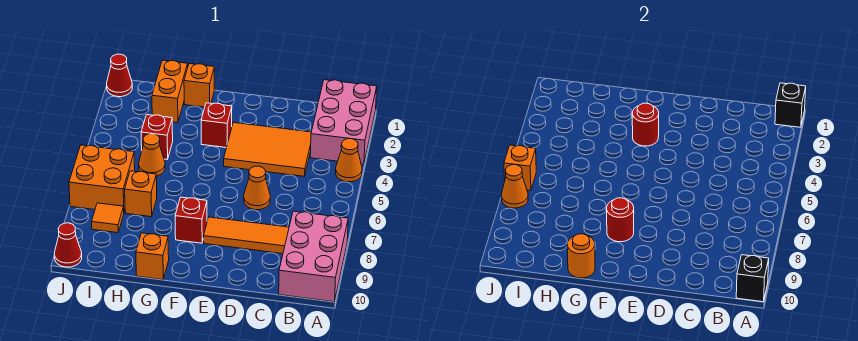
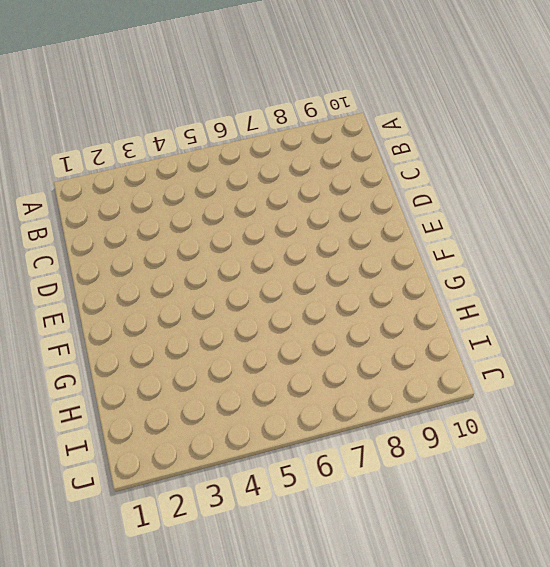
none -> pink brick A1:B3 level 1
none -> orange cone A4 level 1
none -> pink brick A8:B10 level 1

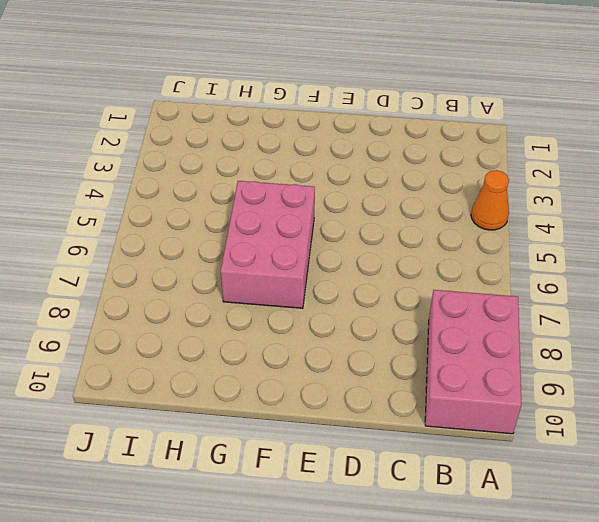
pink brick F5:G7 level 1 -> pink brick A1:B3 level 1
none -> orange tile C3:E4 level 1
none -> orange tile C8:E8 level 1
none -> orange cone D6 level 1

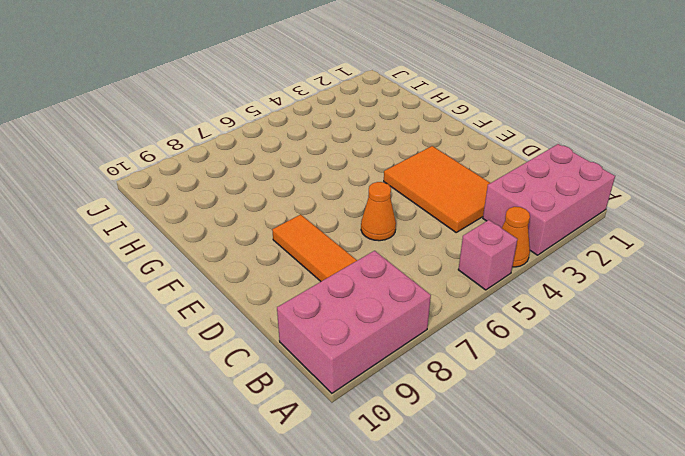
pink brick A5 level 1 -> none
none -> red brick F3 level 1
none -> red brick F8 level 1
none -> orange brick G1 level 1

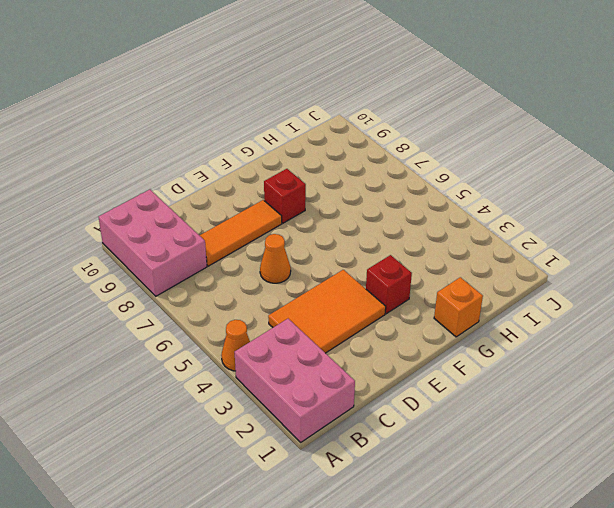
none -> orange brick G10 level 1
none -> orange brick H1:H2 level 1
none -> red brick H4 level 1

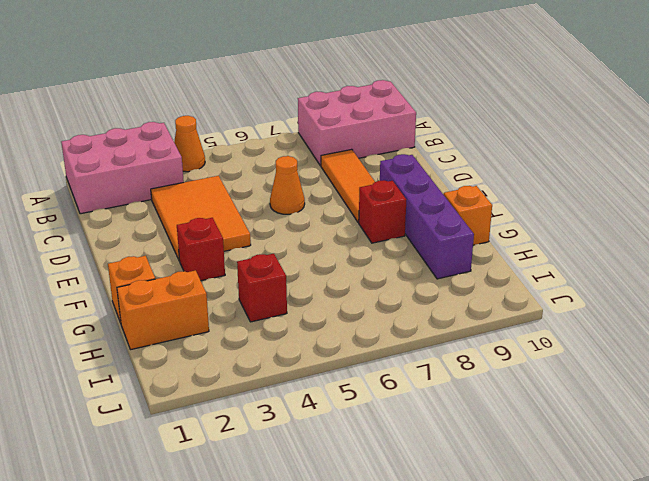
purple brick E9:H9 level 1 -> none
none -> orange cone H5 level 1
none -> orange brick H7 level 1
none -> orange brick I6:J7 level 1

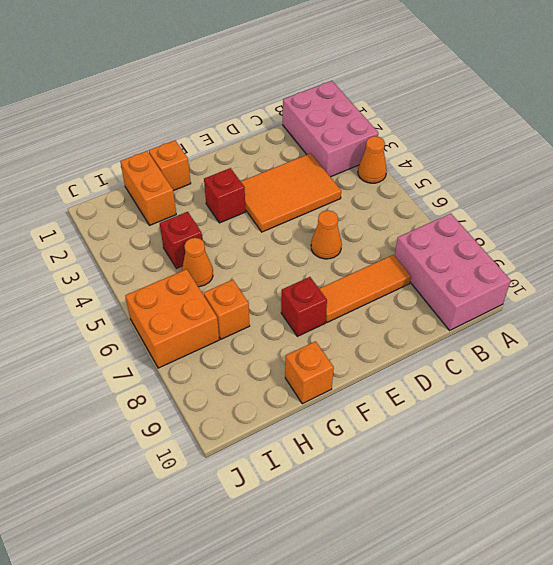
none -> orange tile I8 level 1
none -> red cone J1 level 1
none -> red cone J10 level 1

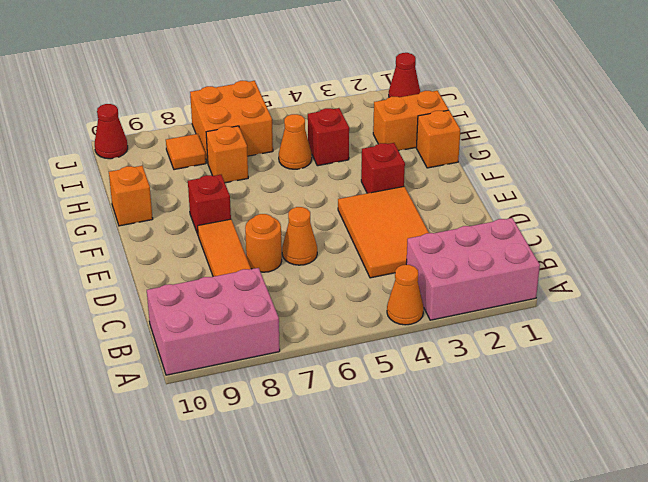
orange round brick D7 level 1 -> orange round brick G10 level 2
none -> black brick A1 level 2
none -> black brick A10 level 2
none -> red round brick F3 level 2

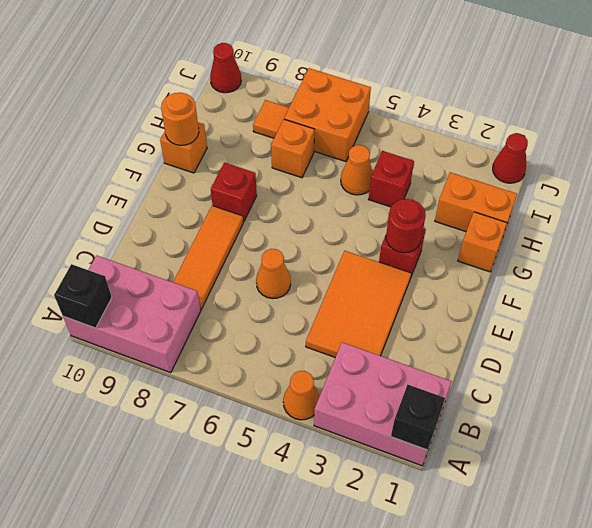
none -> red round brick F8 level 2
none -> orange brick J6 level 2
none -> orange cone J7 level 2

